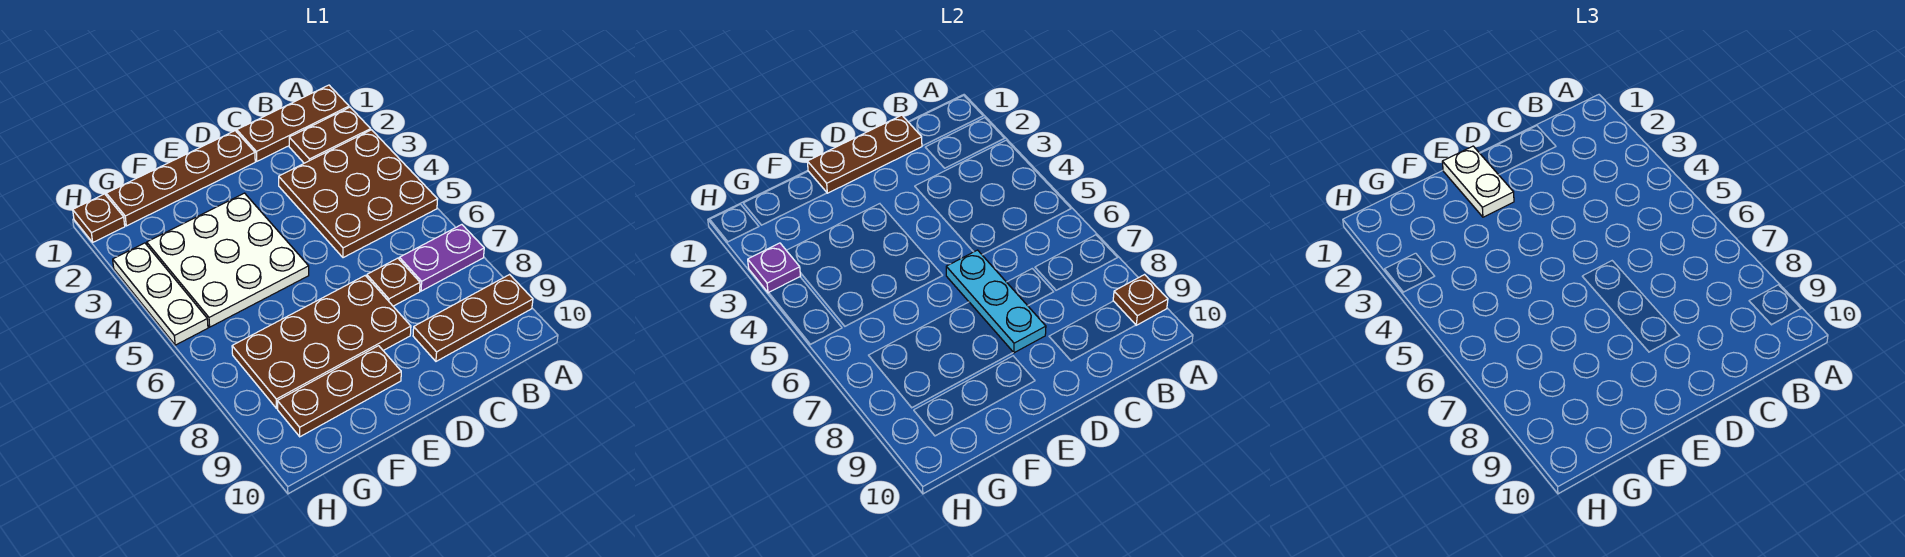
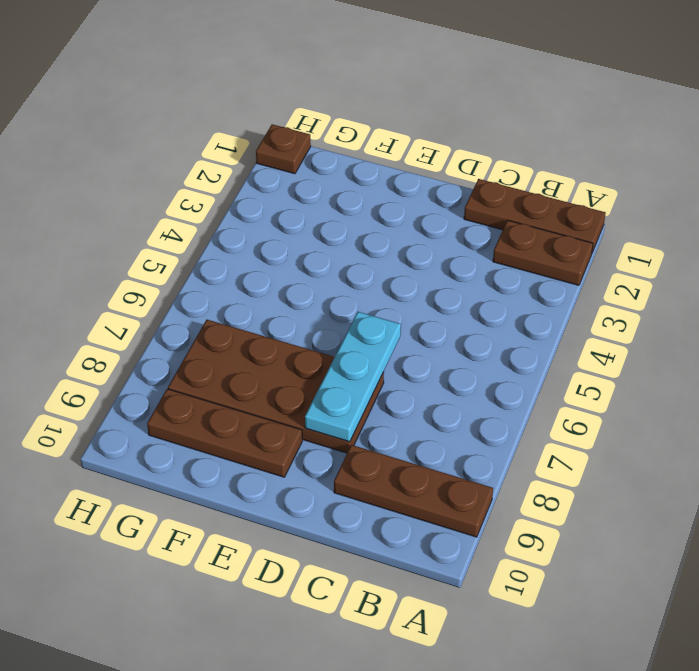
none -> brown plate A3:C5 level 1
none -> purple plate A7:B7 level 1
none -> brown plate C7 level 1

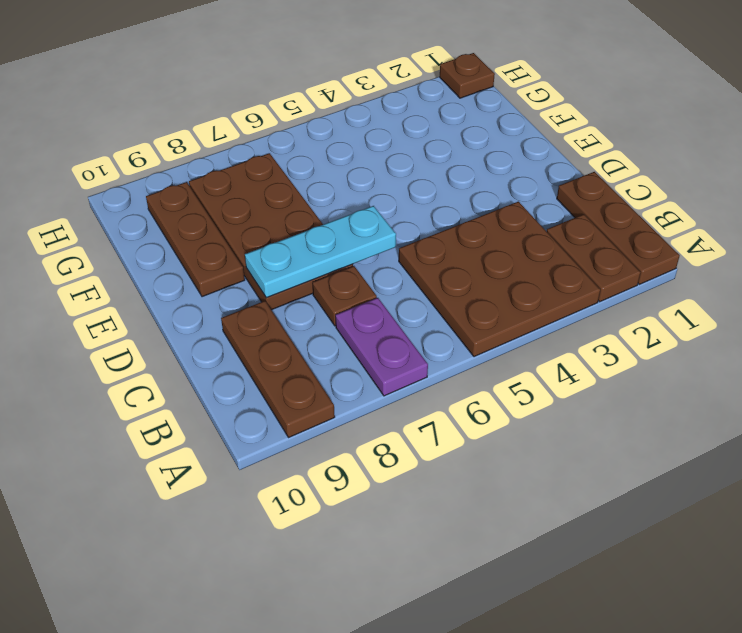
none -> brown plate D1:G1 level 1
none -> white plate E3:G5 level 1
none -> white plate H3:H5 level 1

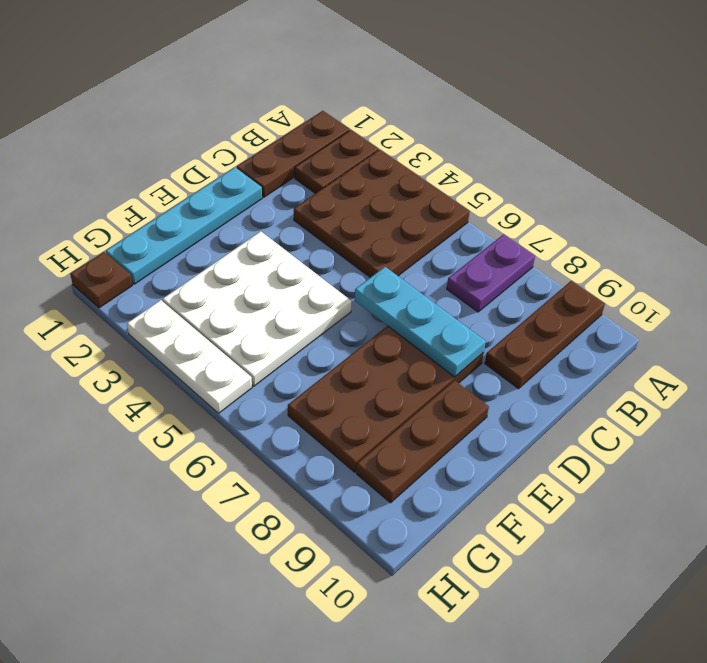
cyan plate D1:G1 level 1 -> brown plate D1:G1 level 1
none -> brown plate C7 level 1
none -> brown plate A9 level 2
none -> brown plate C1:E1 level 2

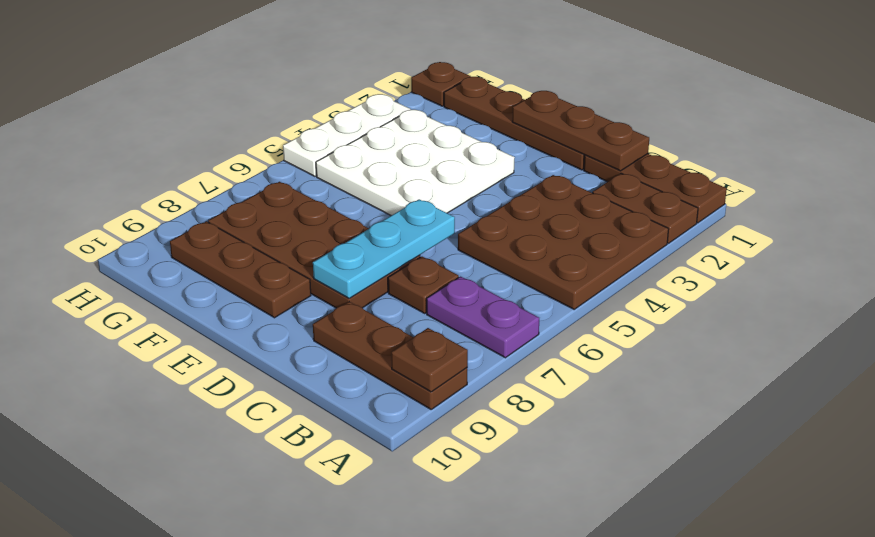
none -> purple plate H3 level 2
none -> white plate E1:E2 level 3

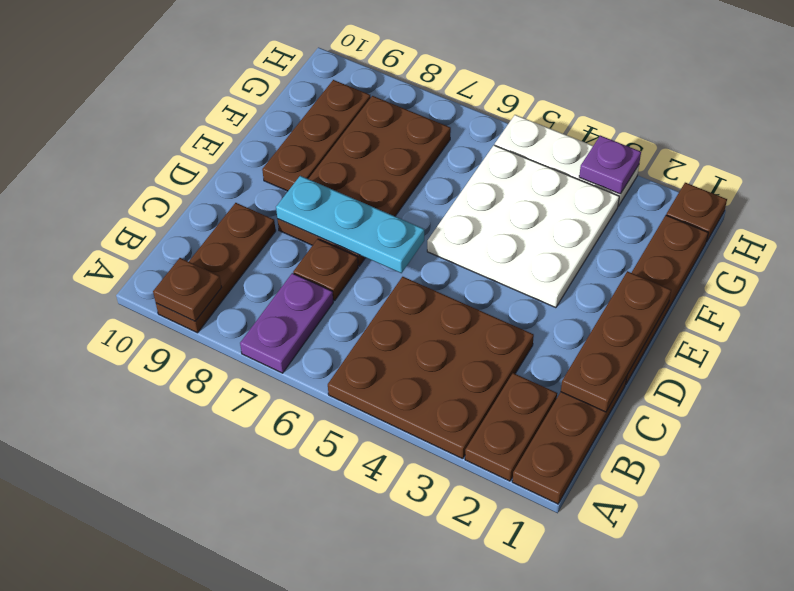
none -> white plate E1:E2 level 3

